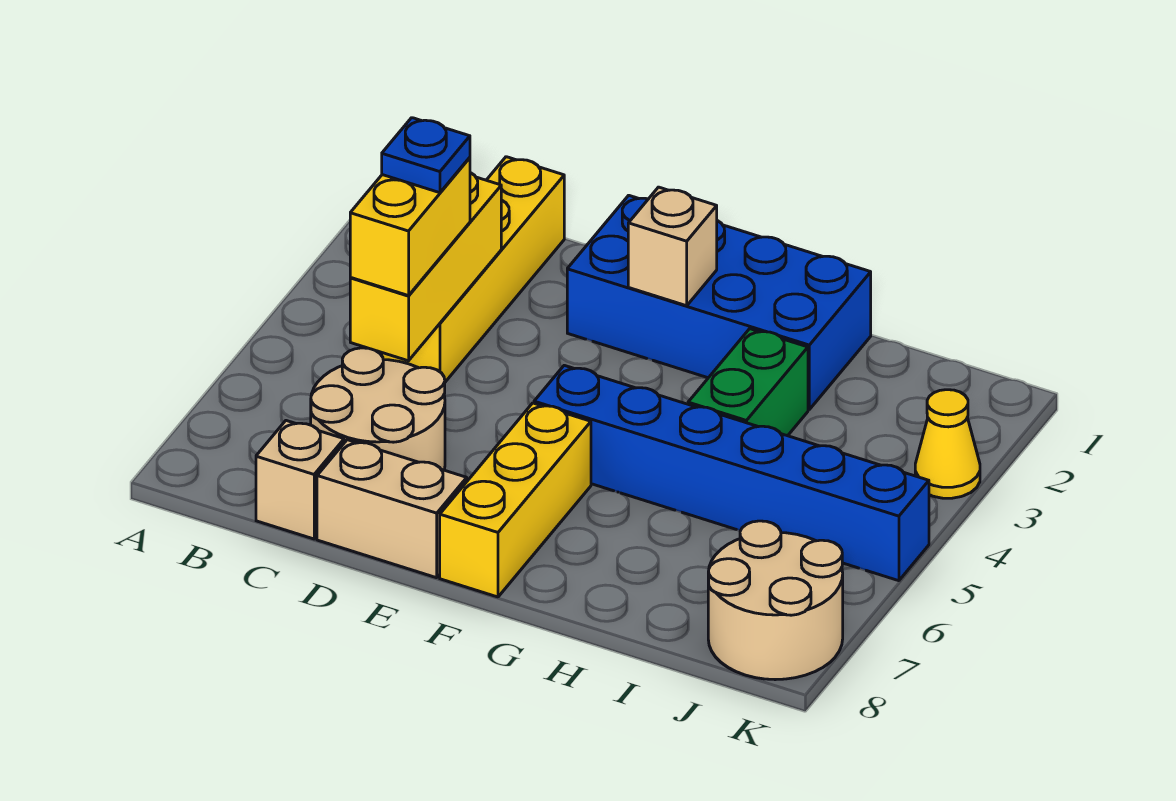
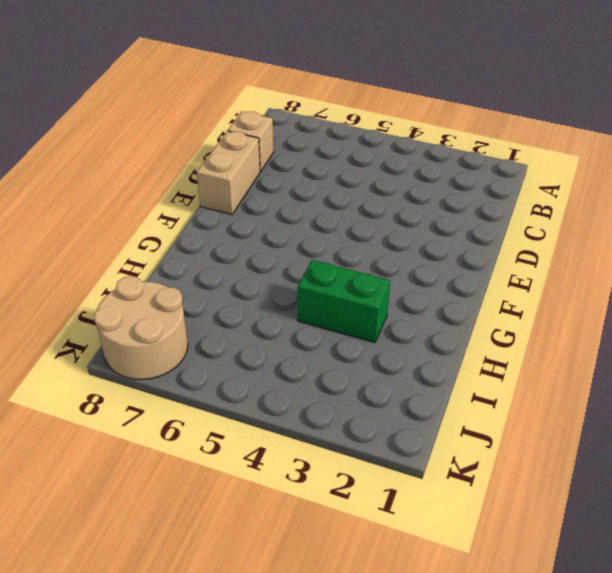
none -> yellow brick C1:C4 level 1
none -> tan round brick C6:D7 level 1
none -> blue brick E1:H2 level 1

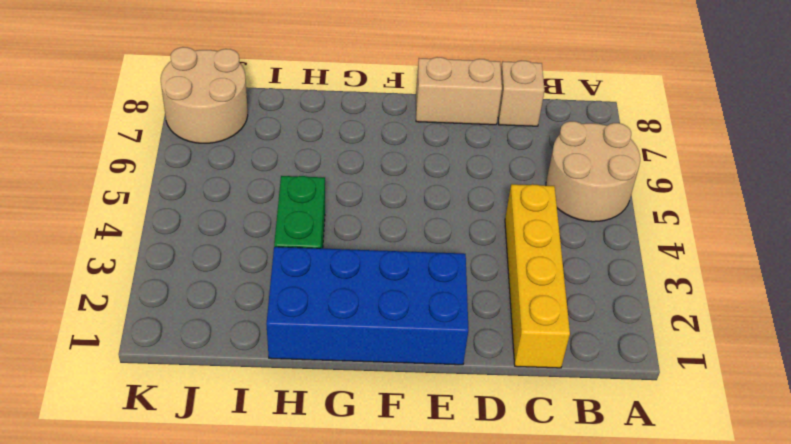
tan round brick A5:B6 level 1 -> tan round brick C6:D7 level 1
none -> blue brick F5:K5 level 1
none -> yellow brick F6:F8 level 1
none -> yellow cone K3 level 1

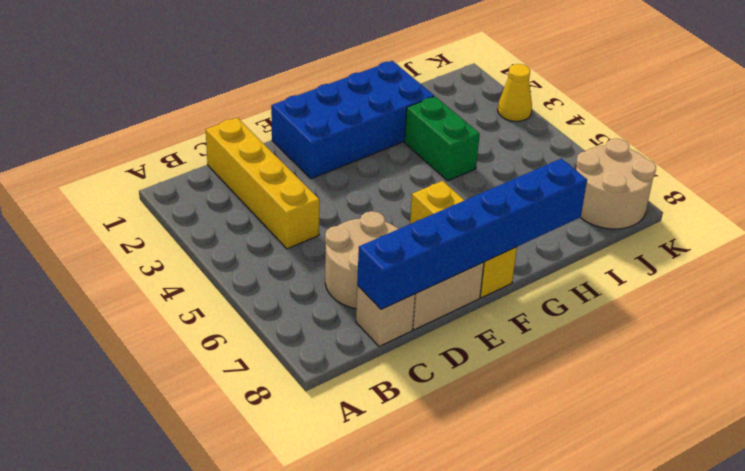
blue brick C8:H8 level 2 -> blue brick F5:K5 level 1
none -> yellow brick C3:C5 level 2
none -> tan brick F2 level 2
none -> yellow brick C4:C5 level 3

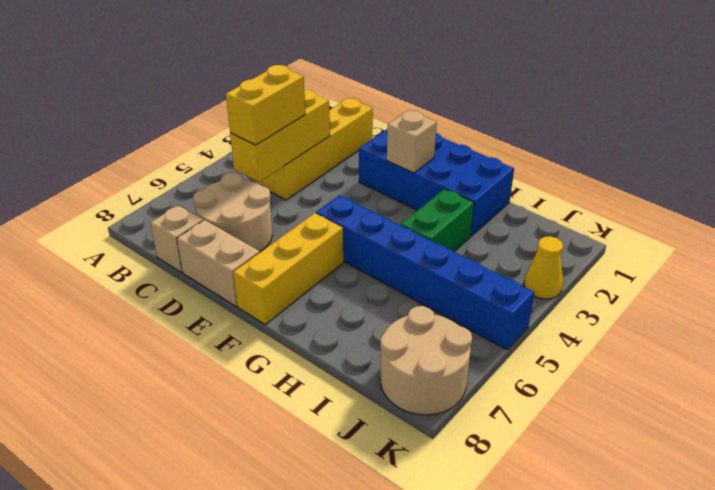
none -> blue plate C4 level 4

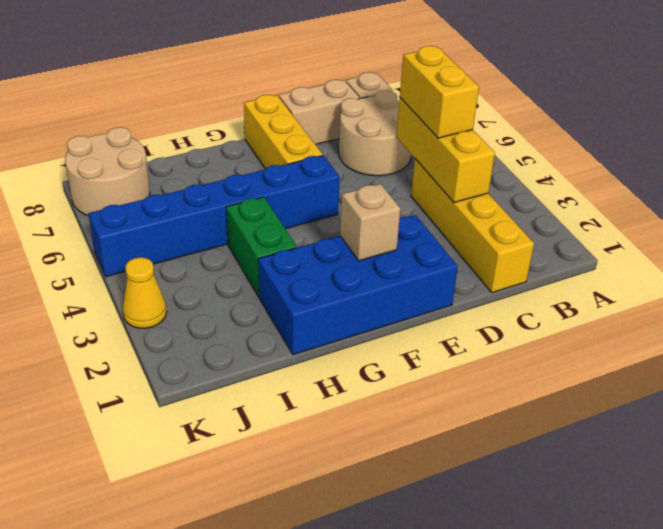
none -> blue plate C4 level 4

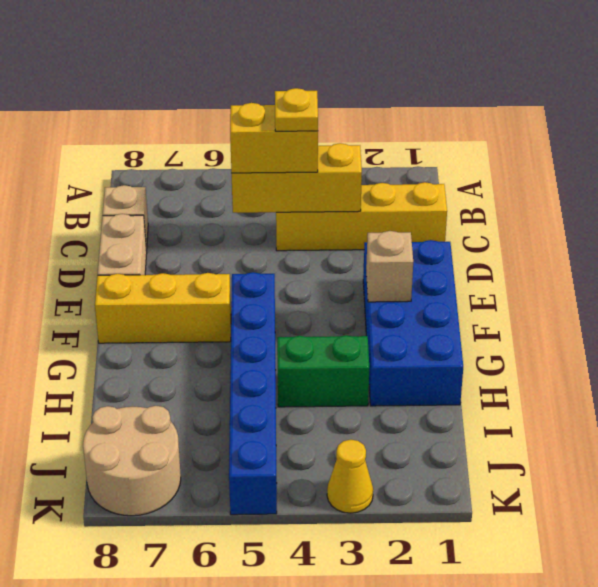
yellow plate C4 level 4 -> blue plate C4 level 4
none -> tan round brick C6:D7 level 1

